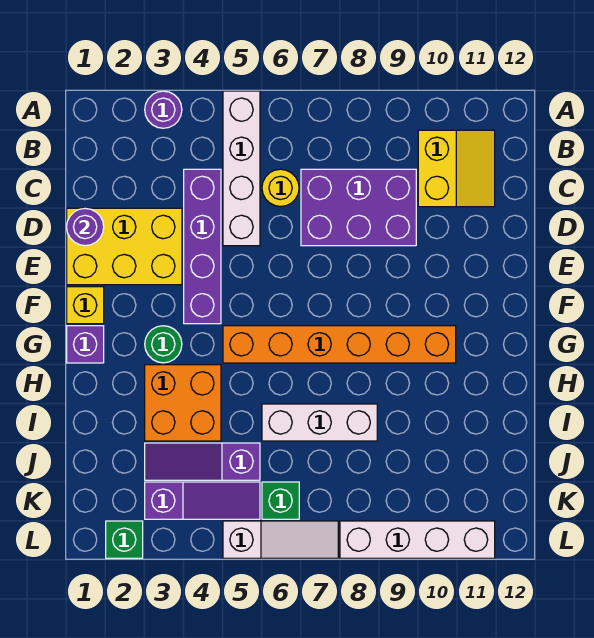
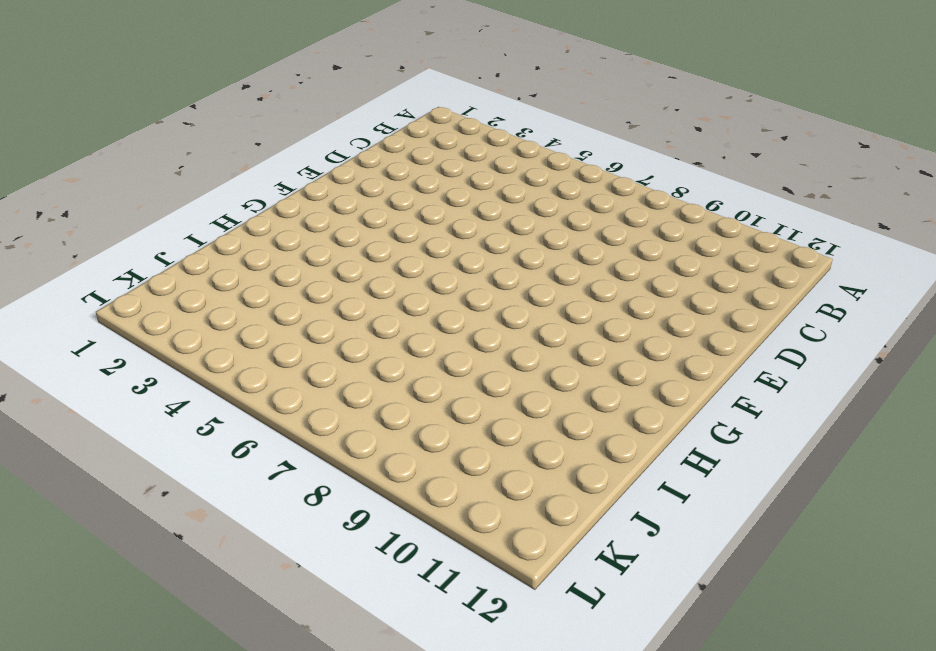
none -> purple round brick A3 level 1
none -> white brick A5:D5 level 1
none -> yellow slope B10:C11 level 1 top 10

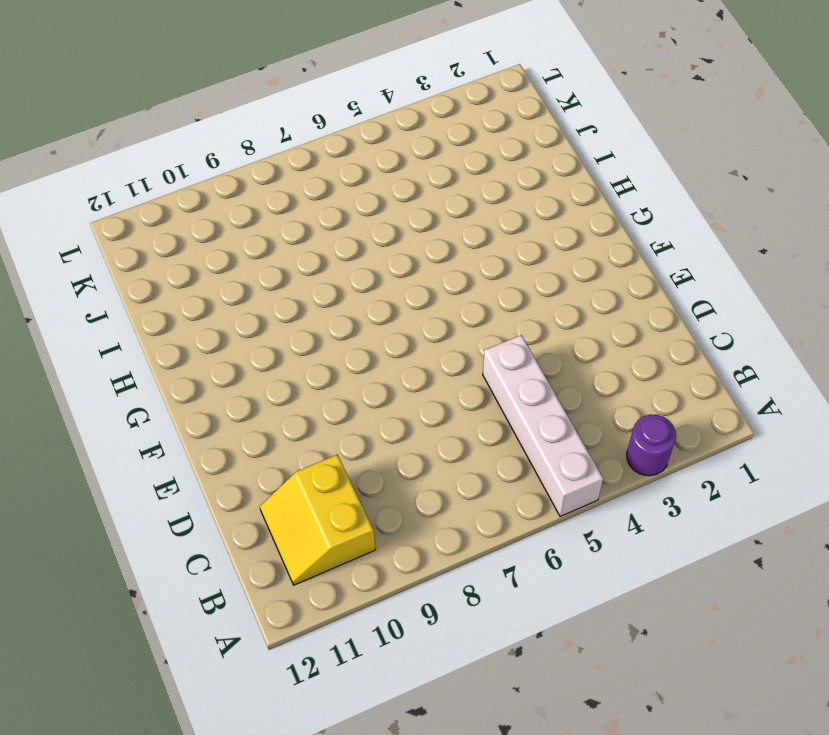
none -> purple brick C4:F4 level 1
none -> yellow round brick C6 level 1
none -> purple brick C7:D9 level 1

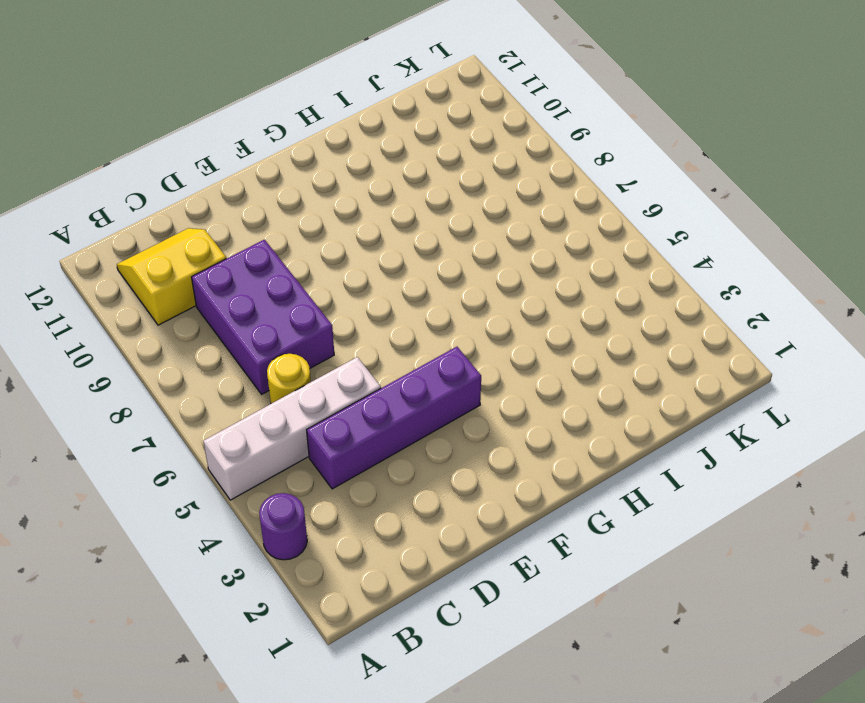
none -> yellow brick D1:E3 level 1
none -> yellow brick F1 level 1
none -> purple brick G1 level 1

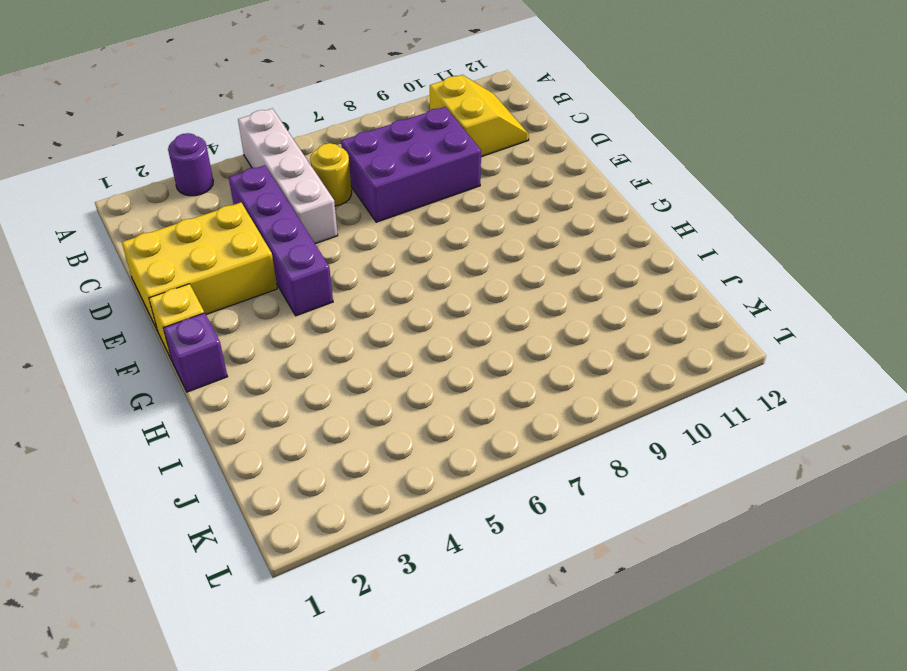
none -> green round brick G3 level 1
none -> orange brick G5:G10 level 1
none -> orange brick H3:I4 level 1

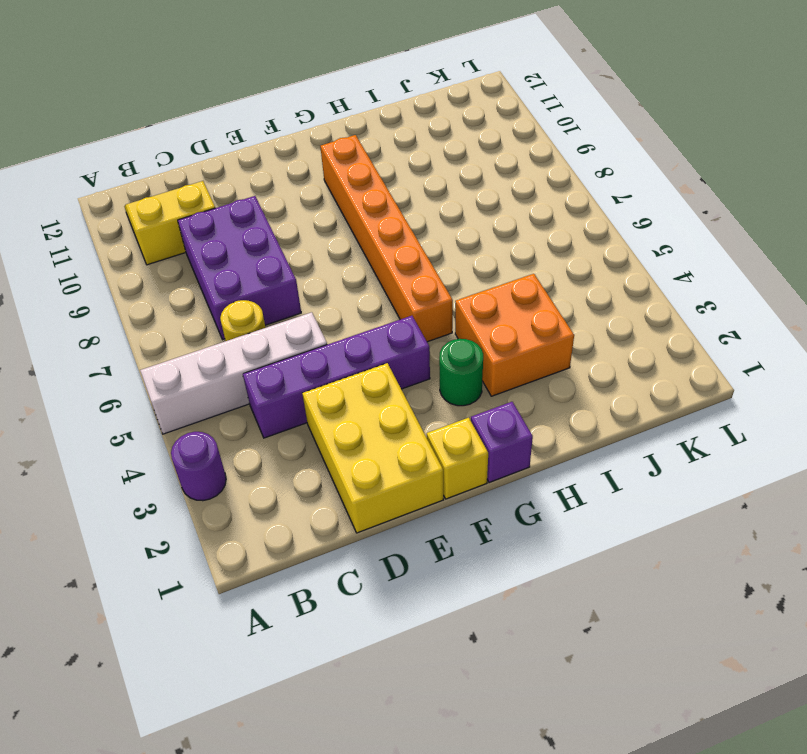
none -> white brick I6:I8 level 1
none -> purple slope J3:J5 level 1 top 5
none -> purple slope K3:K5 level 1 top 3

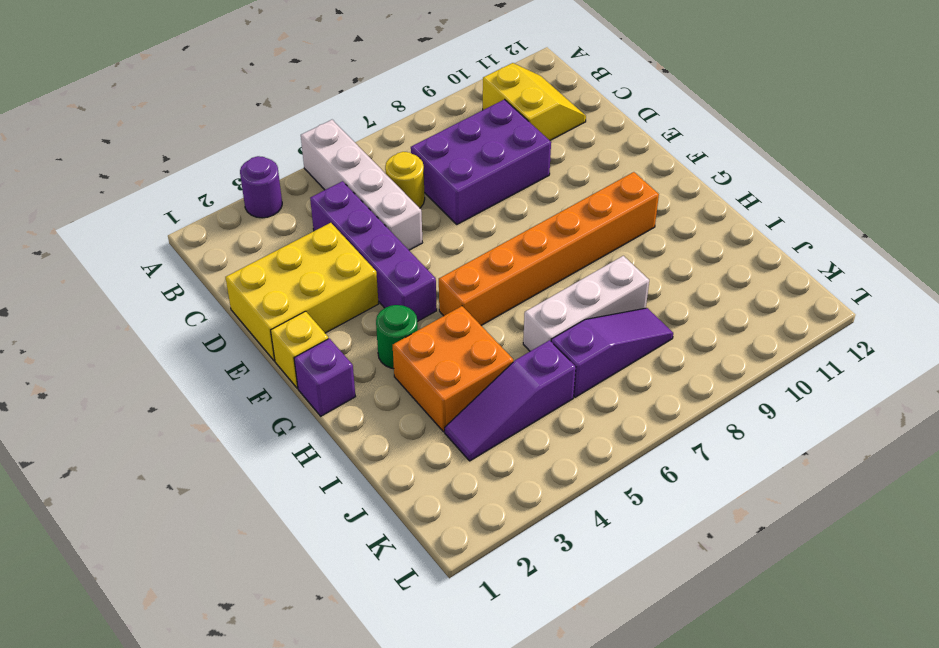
purple slope J6:J8 level 1 top 6 -> purple slope K3:K5 level 1 top 3
none -> green brick K6 level 1
none -> green brick L2 level 1
none -> white slope L5:L7 level 1 top 5

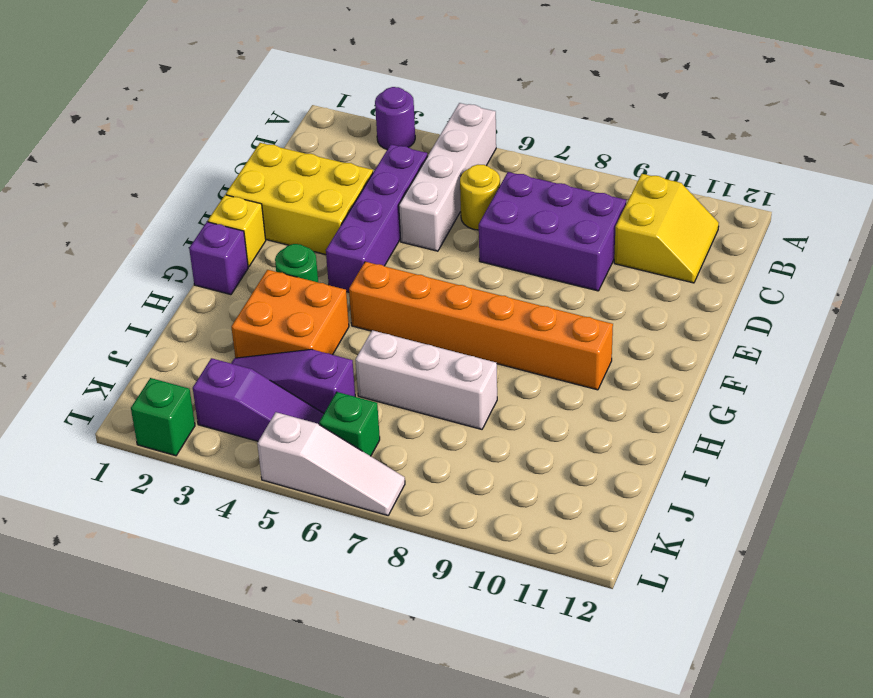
none -> white brick L8:L11 level 1
none -> purple round brick D1 level 2

